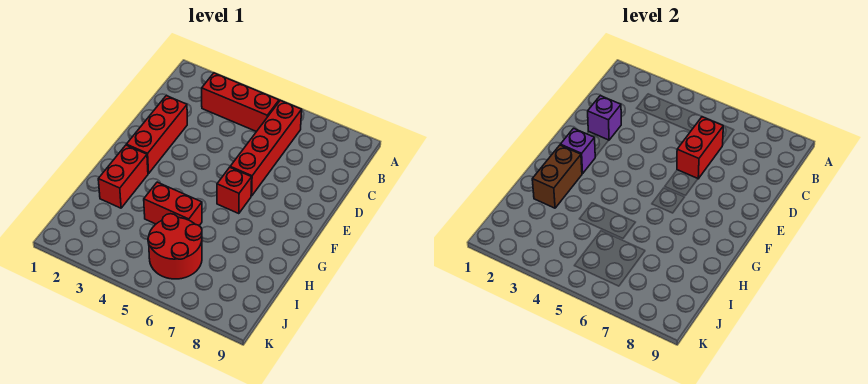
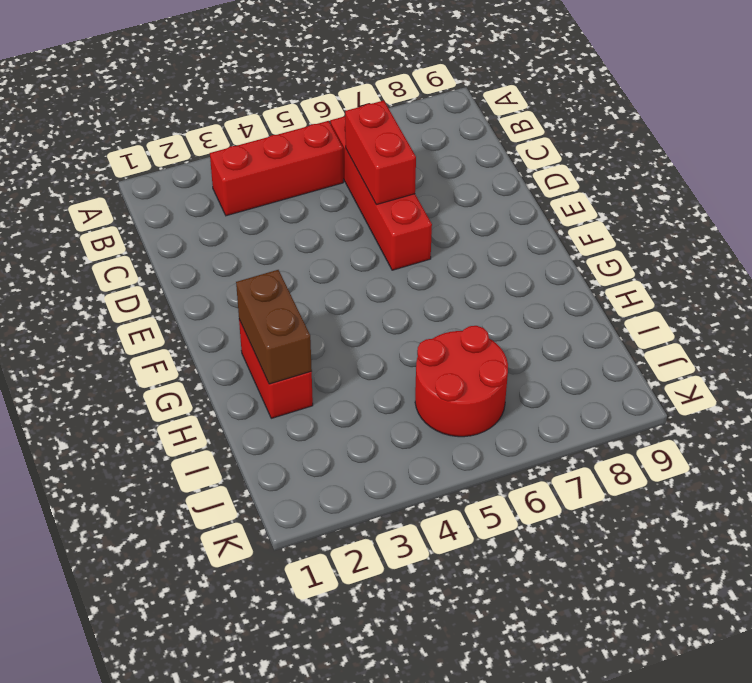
none -> red brick D2:F2 level 1
none -> red brick F6 level 1

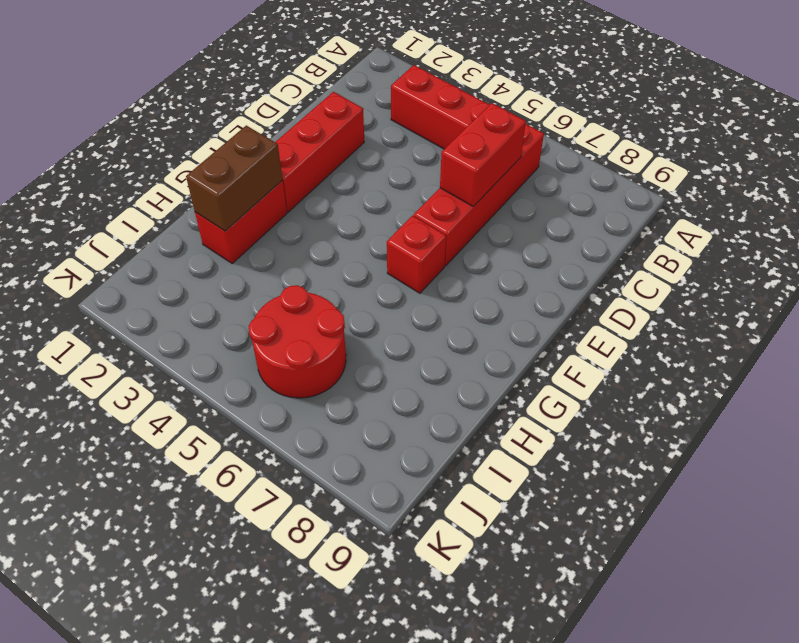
none -> red brick H4:H5 level 1
none -> purple brick D2 level 2

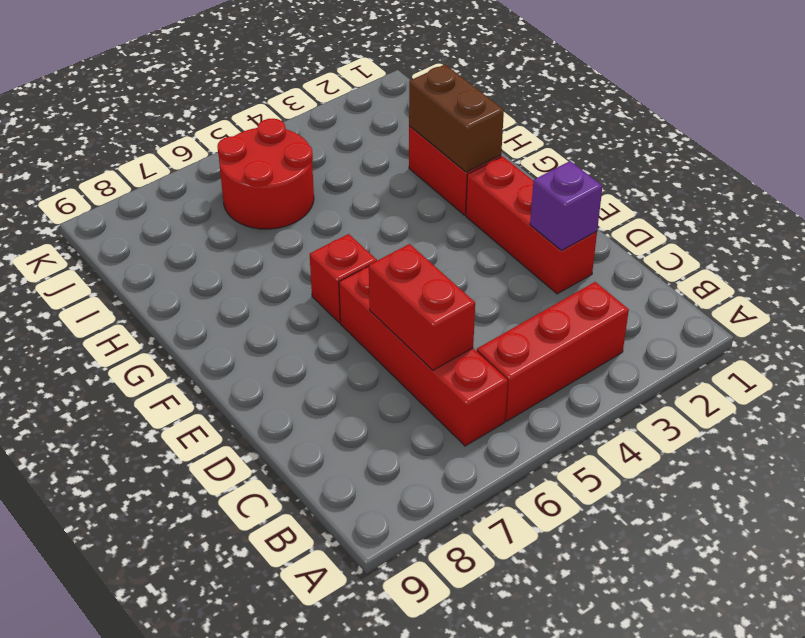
none -> red brick H4:H5 level 1
none -> purple brick F2 level 2

